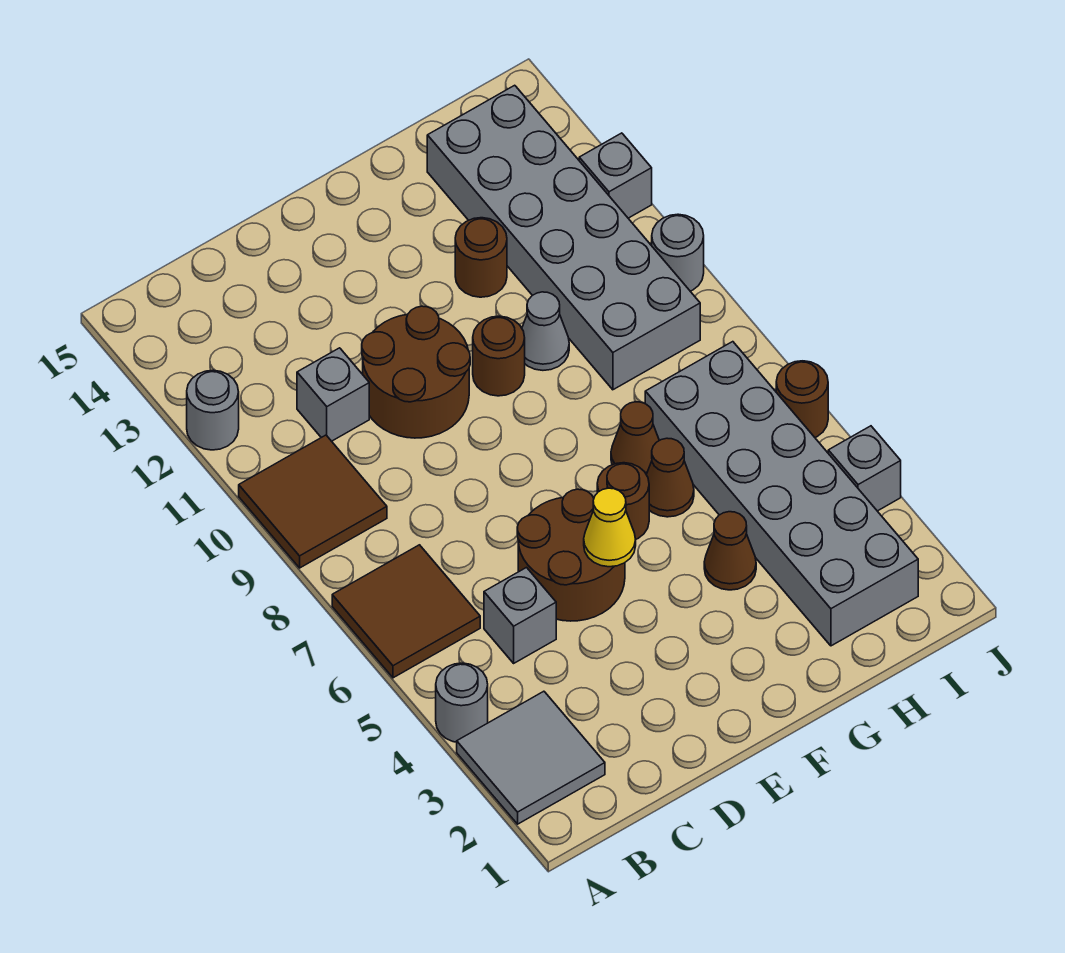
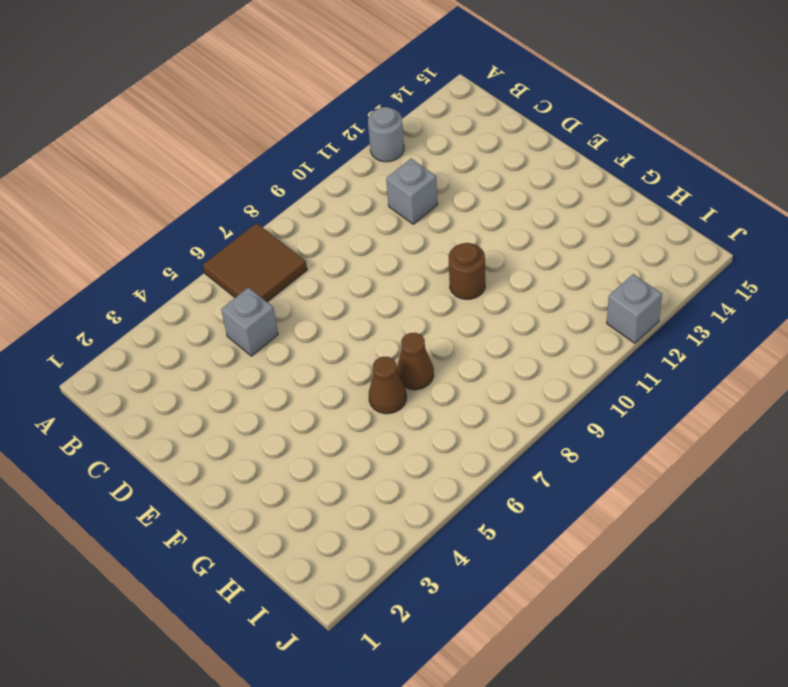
none -> grey tile A2:B3 level 1
none -> grey round brick A4 level 1
none -> brown tile A9:B10 level 1

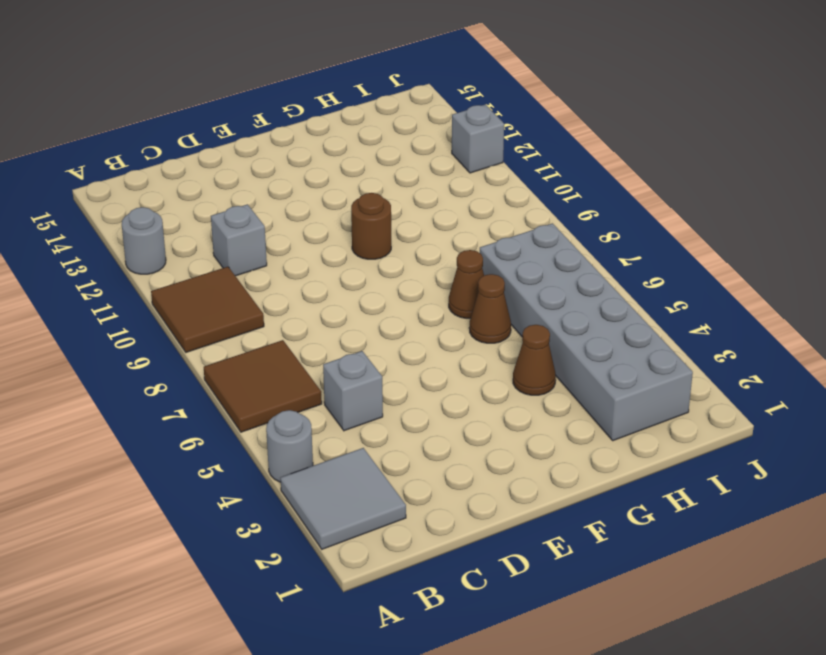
none -> brown round brick D5:E6 level 1
none -> brown round brick D10:E11 level 1
none -> brown round brick F6 level 1

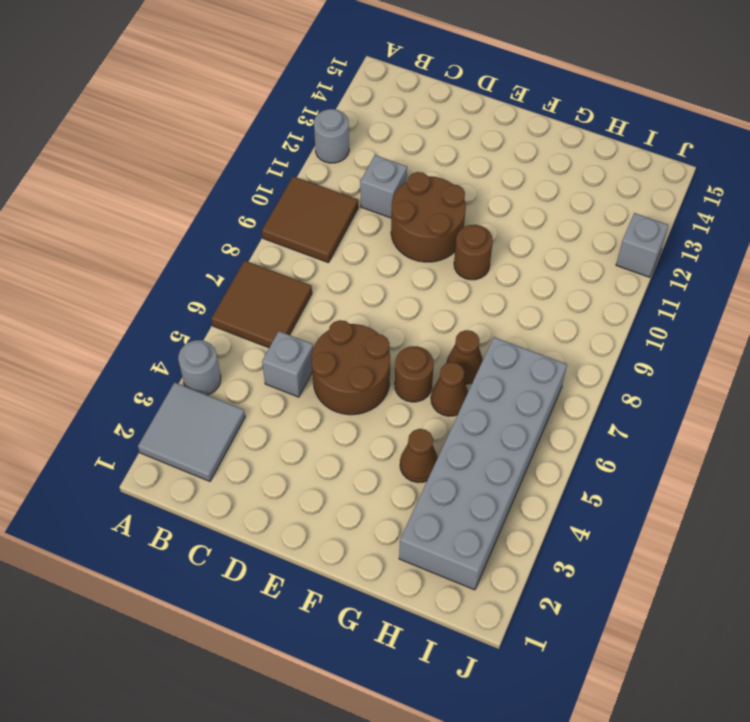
none -> grey cone G10 level 1
none -> brown round brick G12 level 1
none -> grey brick H9:I14 level 1

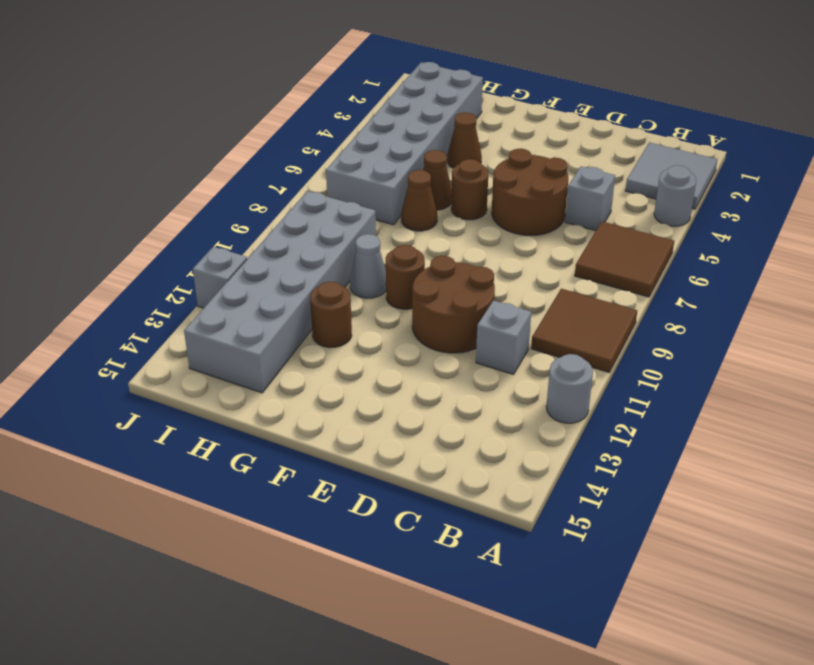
none -> grey brick J4 level 1
none -> brown round brick J6 level 1
none -> grey round brick J10 level 1

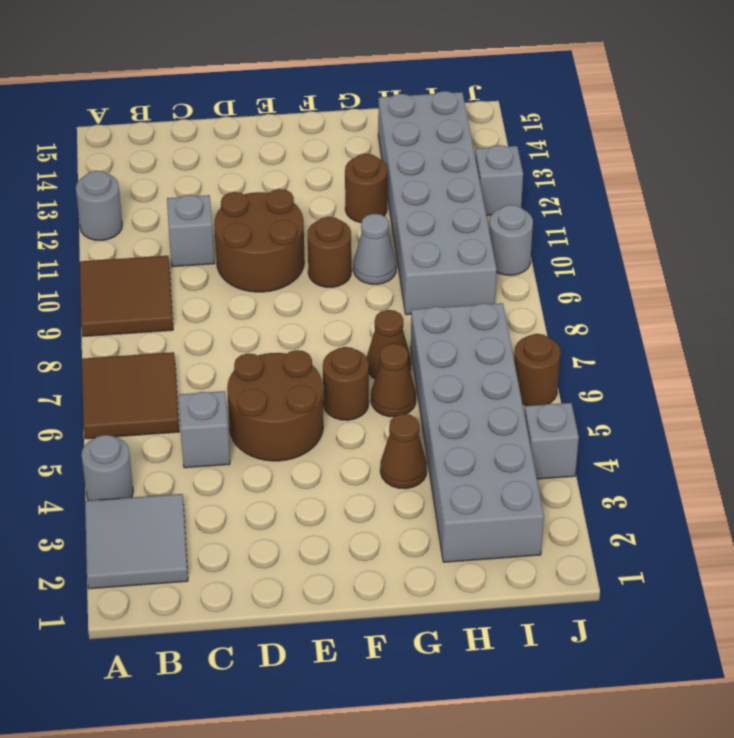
none -> yellow cone E5 level 2

